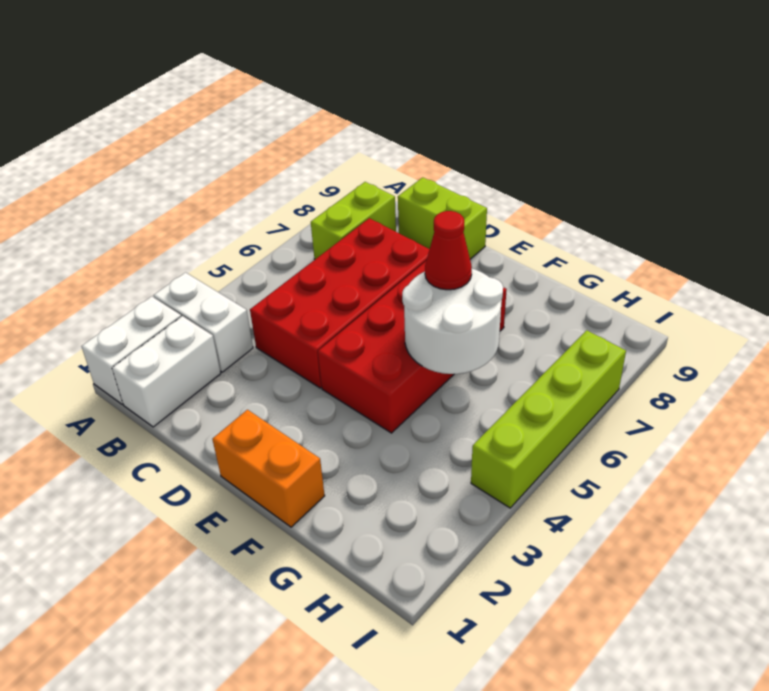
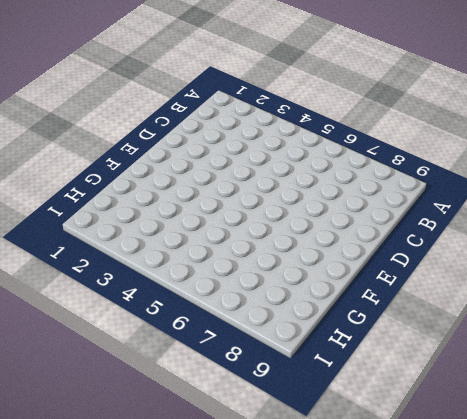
none -> white brick A1:A2 level 1
none -> white brick A3:B3 level 1

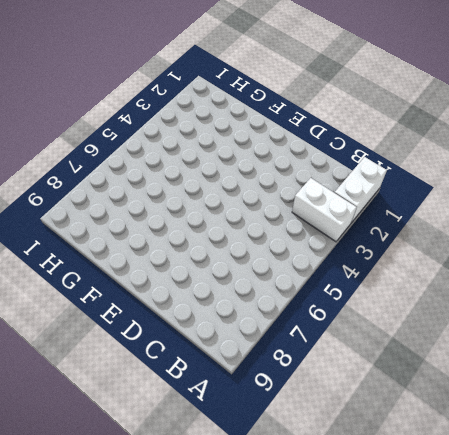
none -> white brick B1:B2 level 1
none -> lime brick B7:B8 level 1

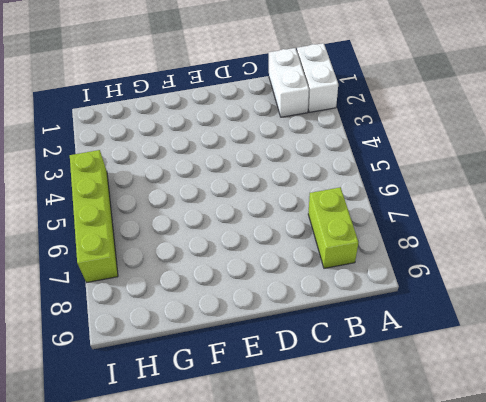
none -> white brick A3:B3 level 1
none -> red brick C4:D7 level 1

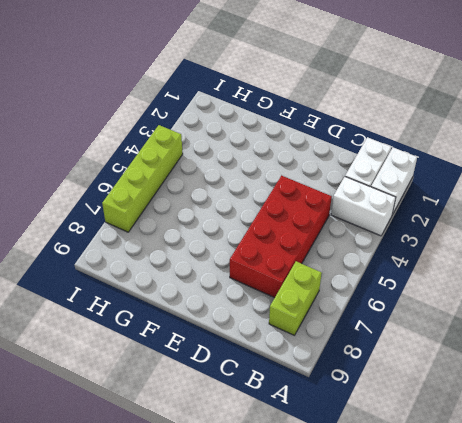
none -> lime brick C9:D9 level 1
none -> orange brick E1:F1 level 1

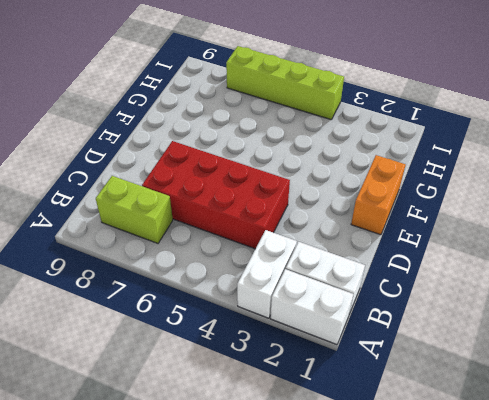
none -> lime brick C9:D9 level 1
none -> red brick E4:F7 level 1

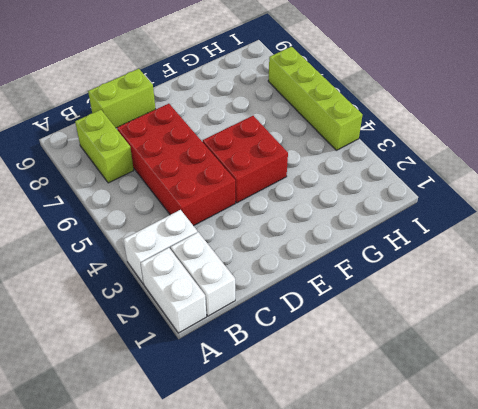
red brick E4:F5 level 1 -> red brick E4:F7 level 1
none -> orange brick E1:F1 level 1
none -> white round brick F5:G6 level 2

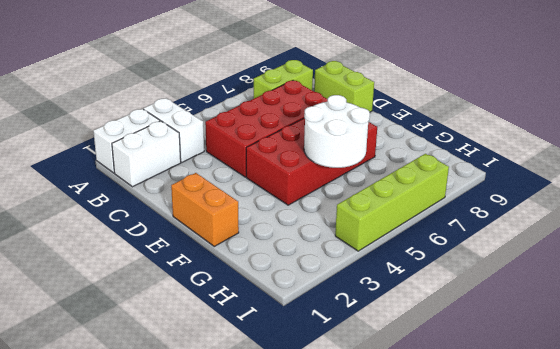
none -> red cone F6 level 3

